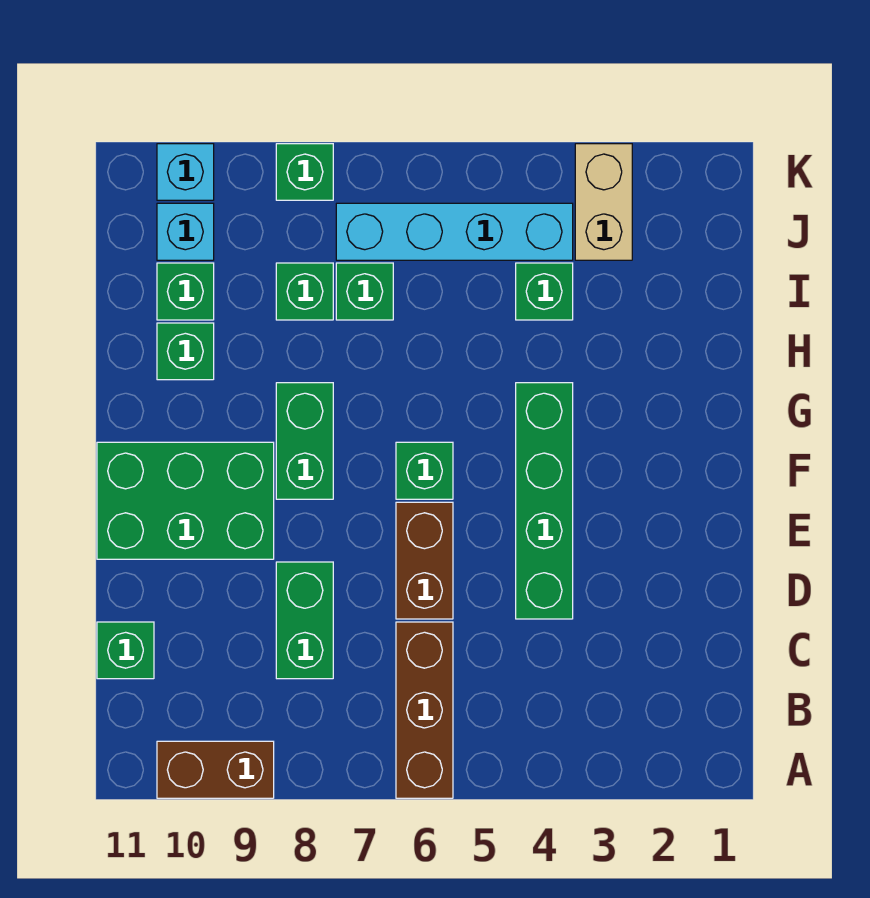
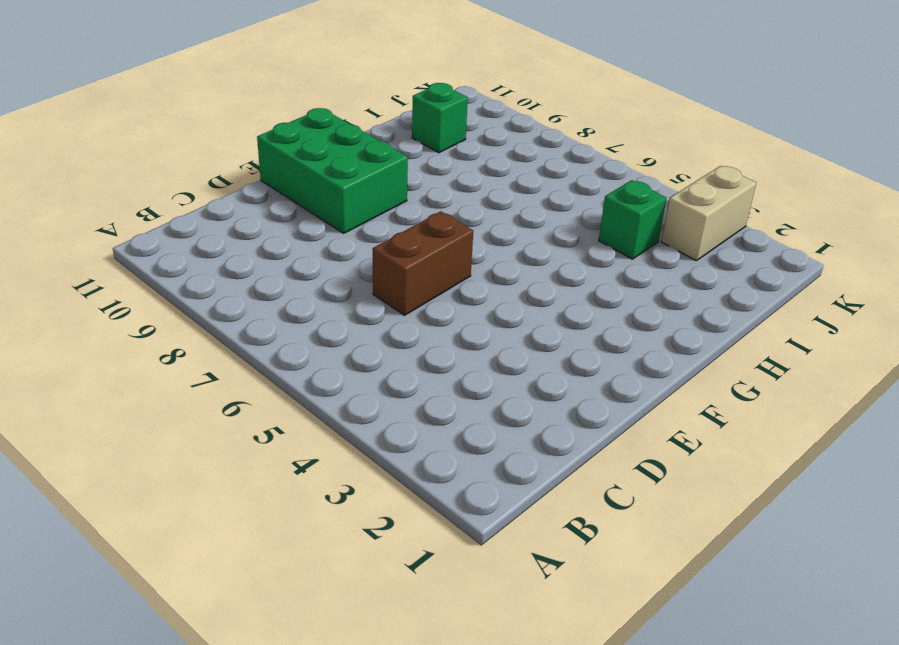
none -> brown brick A6:C6 level 1
none -> brown brick A9:A10 level 1
none -> green brick C8:D8 level 1

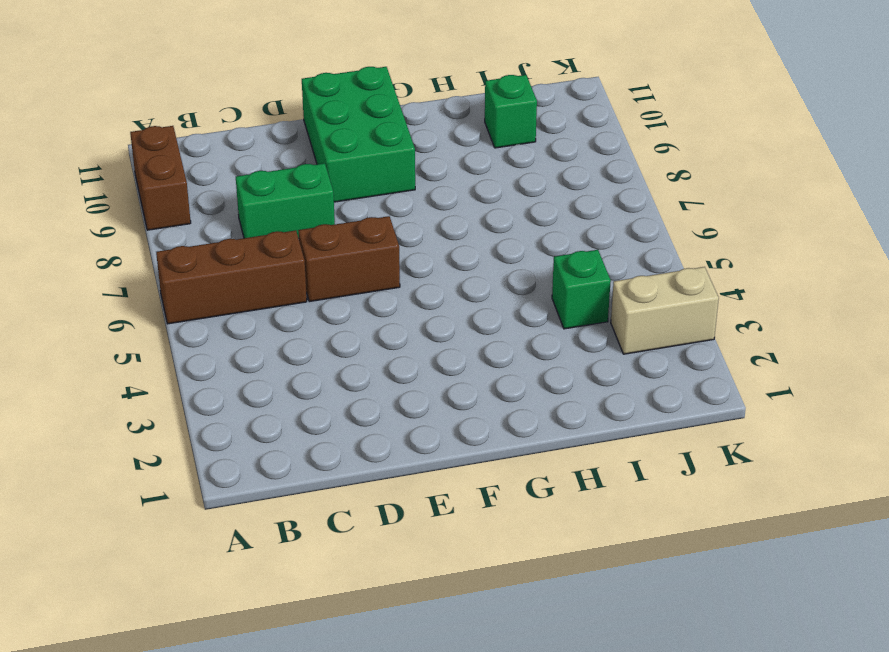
none -> green brick C11 level 1
none -> green brick D4:G4 level 1
none -> green brick F6 level 1

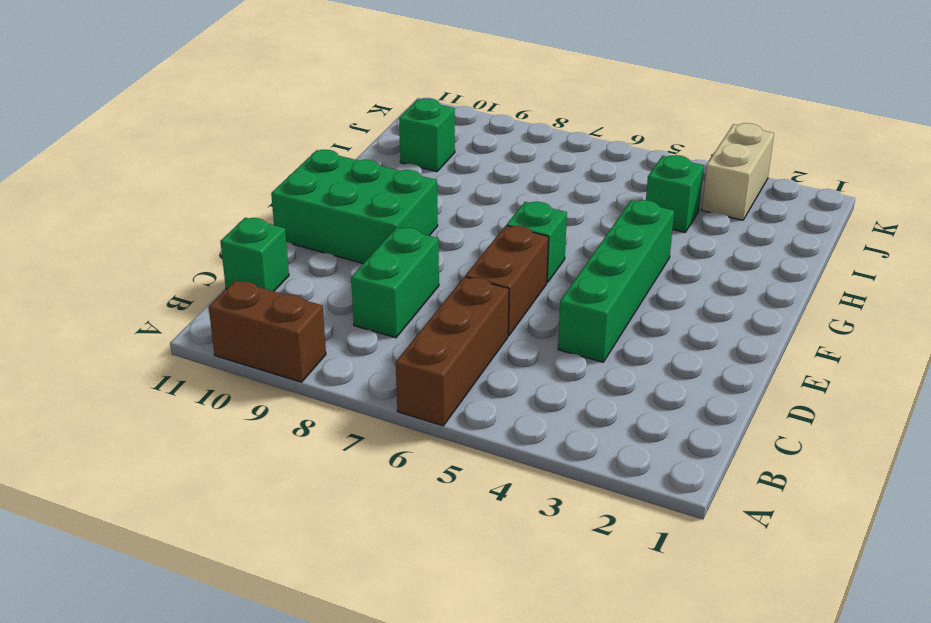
none -> green brick F8:G8 level 1
none -> green brick H10 level 1
none -> green brick I7 level 1

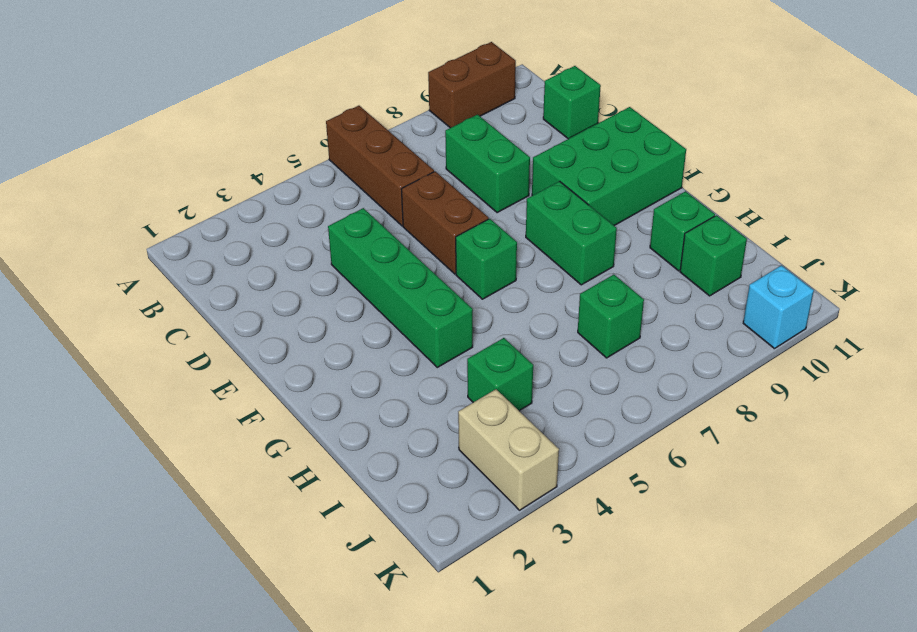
none -> green brick I8 level 1
none -> cyan brick J4:J7 level 1
none -> cyan brick J10 level 1

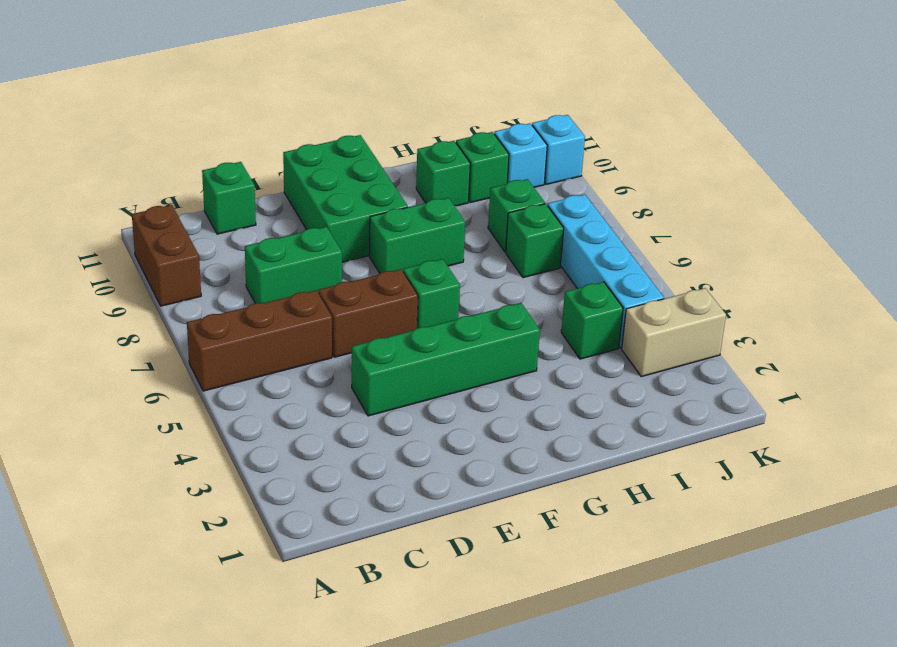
none -> green brick K8 level 1

